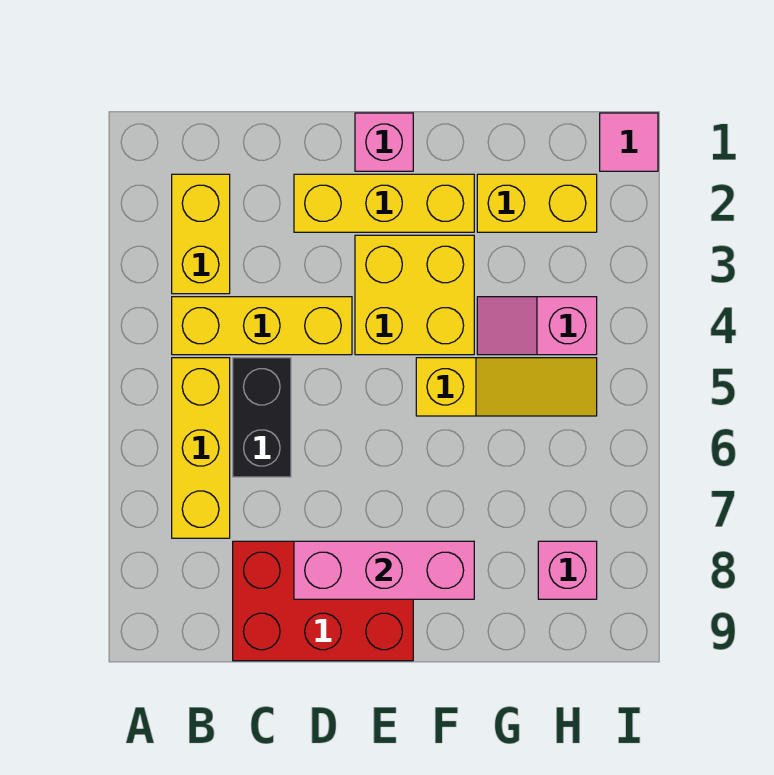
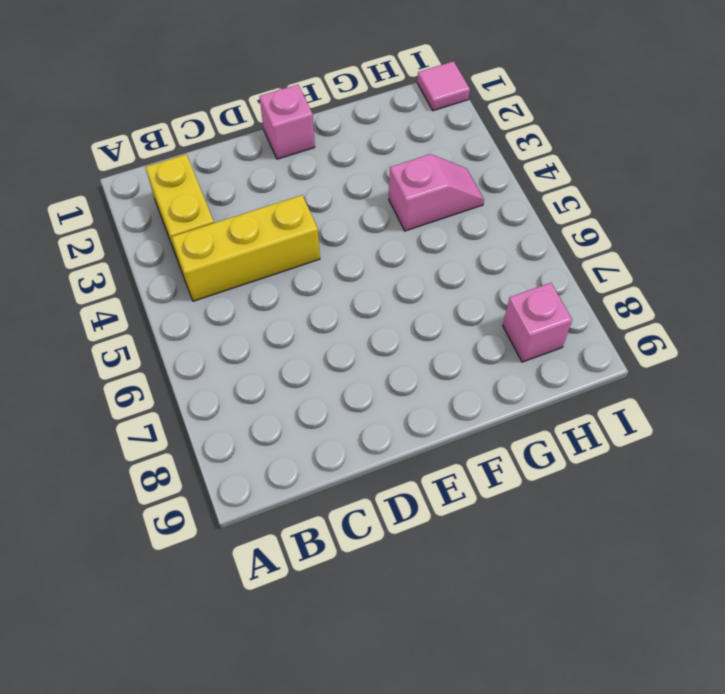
pink slope G4:H4 level 1 top G -> pink slope G4:H4 level 1 top H
none -> yellow brick B5:B7 level 1
none -> black brick C5:C6 level 1
none -> red brick C8:E9 level 1

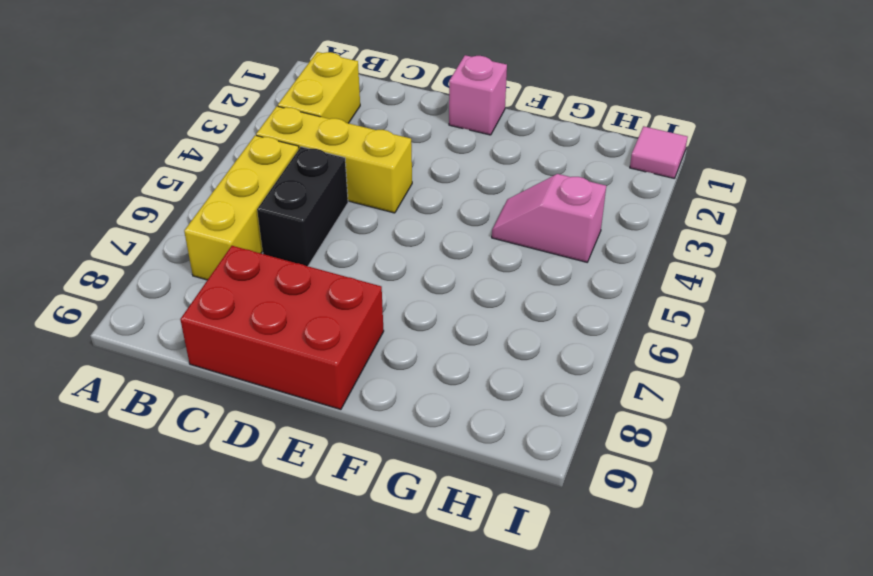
none -> yellow brick D2:F2 level 1
none -> yellow brick E3:F4 level 1
none -> yellow slope F5:H5 level 1 top F

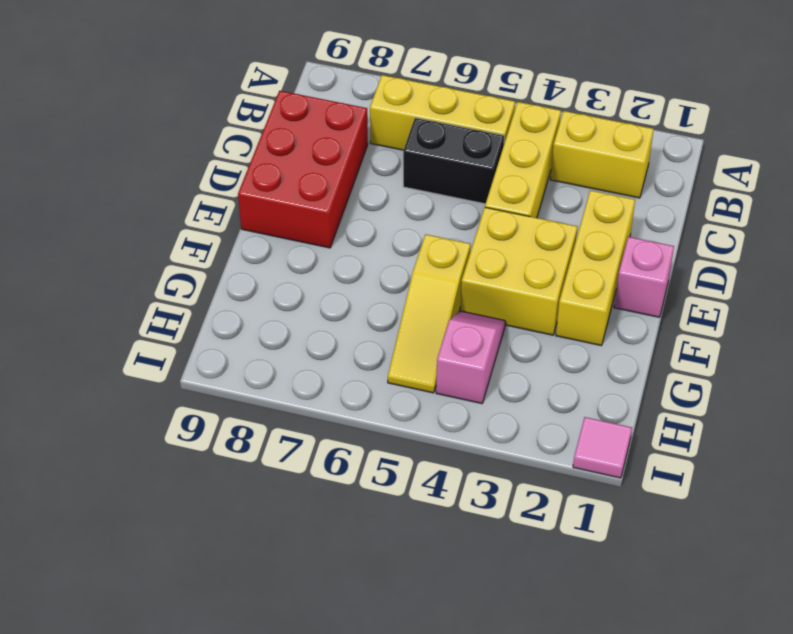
none -> yellow brick G2:H2 level 1
none -> pink brick H8 level 1
none -> pink brick D8:F8 level 2

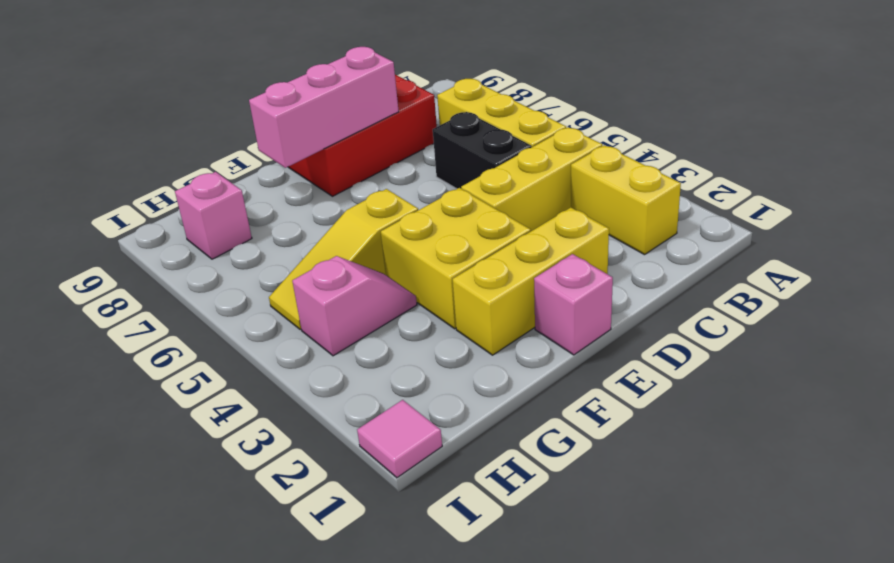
none -> yellow brick G2:H2 level 1

